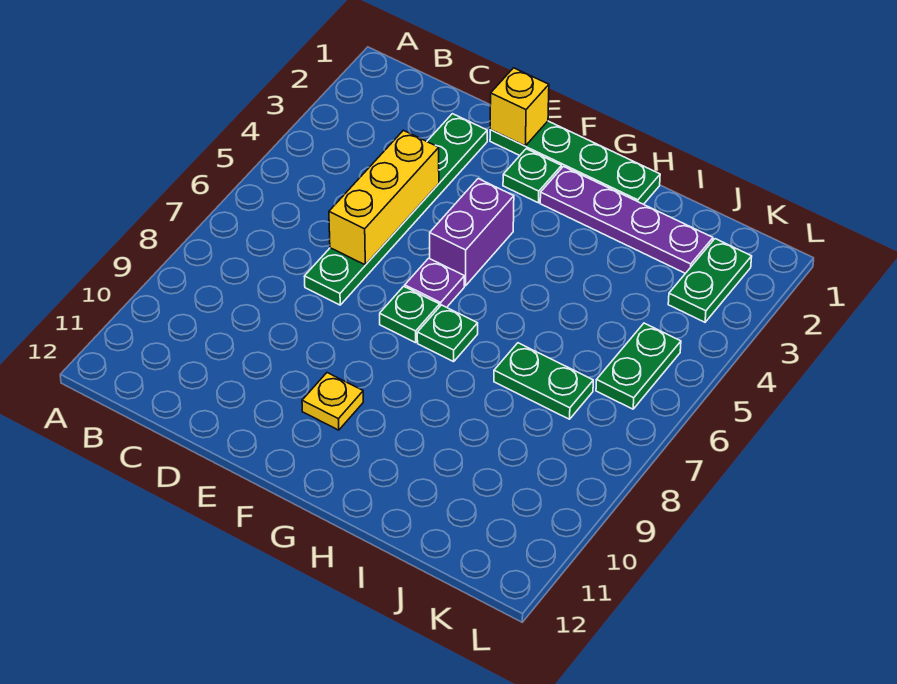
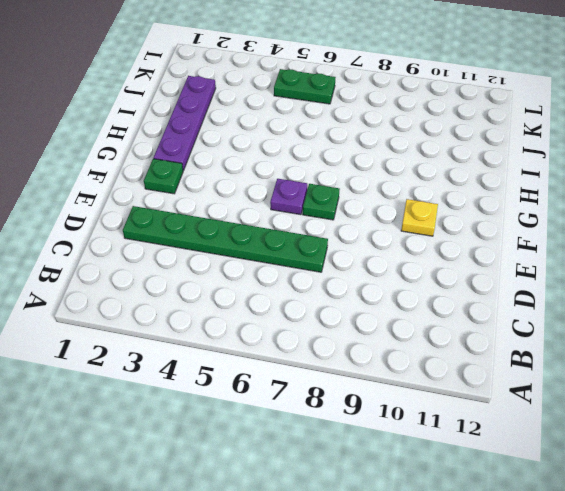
none -> green plate E1:H1 level 1
none -> purple brick F4:F5 level 1
none -> green plate G7 level 1

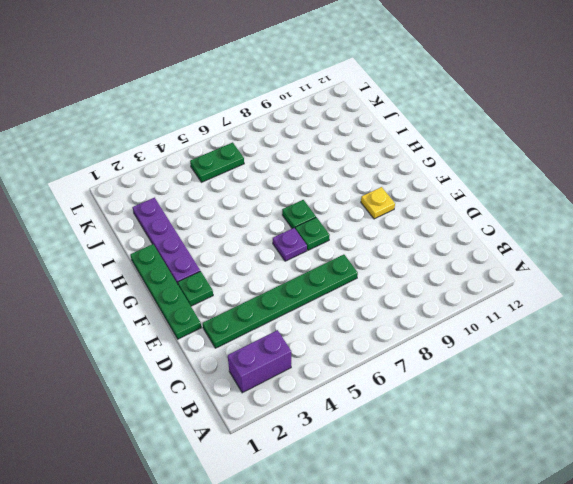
purple brick B2:B3 level 1 -> purple brick F4:F5 level 1
none -> green plate I7:J7 level 1
none -> green plate K2:K3 level 1
none -> yellow brick D4:D6 level 2

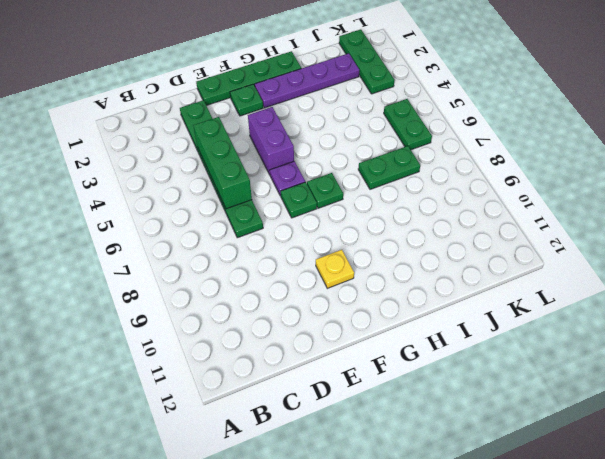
green brick D4:D6 level 2 -> yellow brick D4:D6 level 2
green plate K1:K3 level 1 -> green plate K2:K3 level 1
none -> yellow brick E1 level 2

